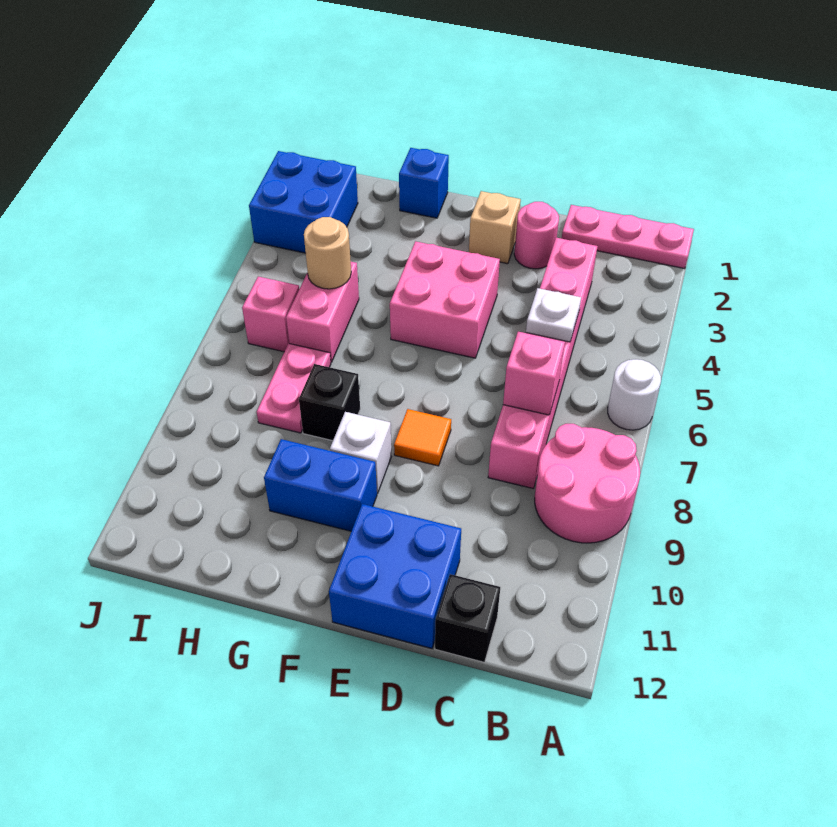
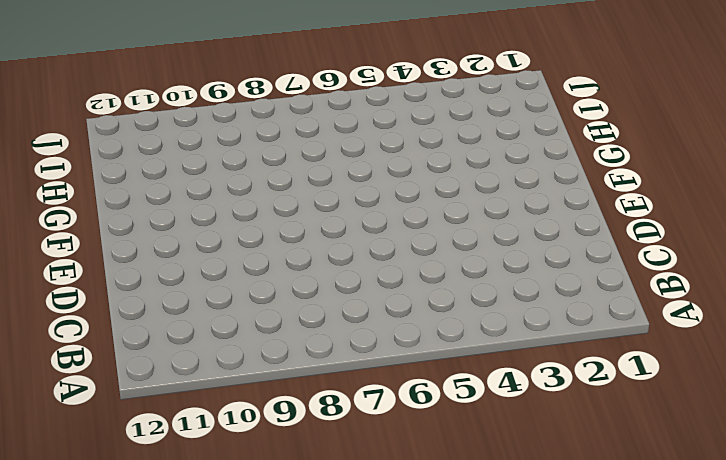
none -> pink plate A1:C1 level 1
none -> white round brick A6 level 1
none -> pink round brick A8:B9 level 1

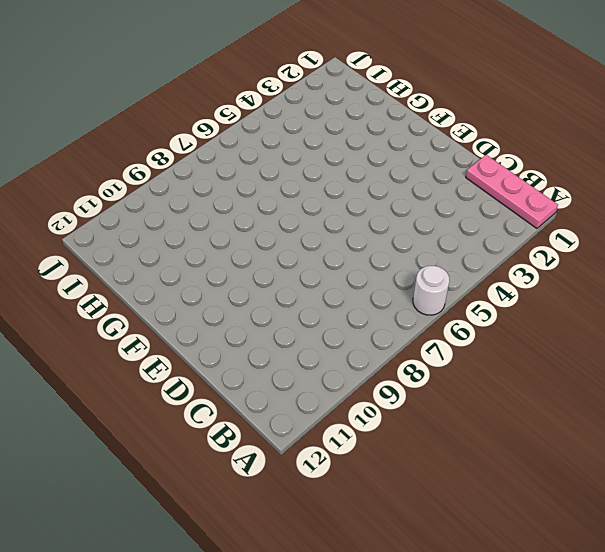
none -> pink round brick A8:B9 level 1
none -> pink brick C3:C8 level 1
none -> black brick C12 level 1

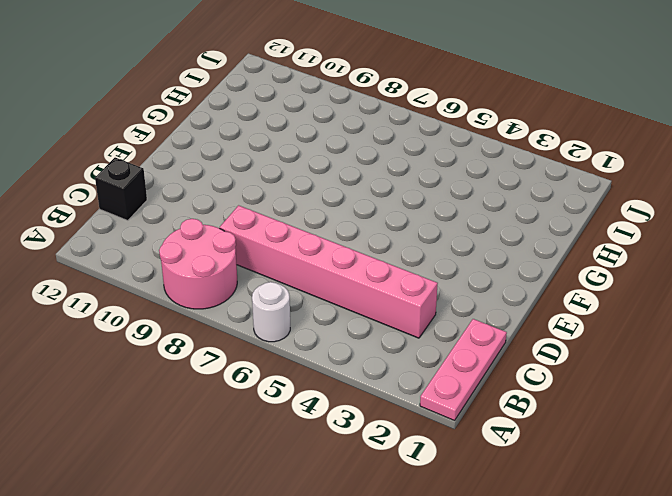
none -> pink round brick D2 level 1
none -> blue brick D11:E12 level 1
none -> tan brick E2 level 1

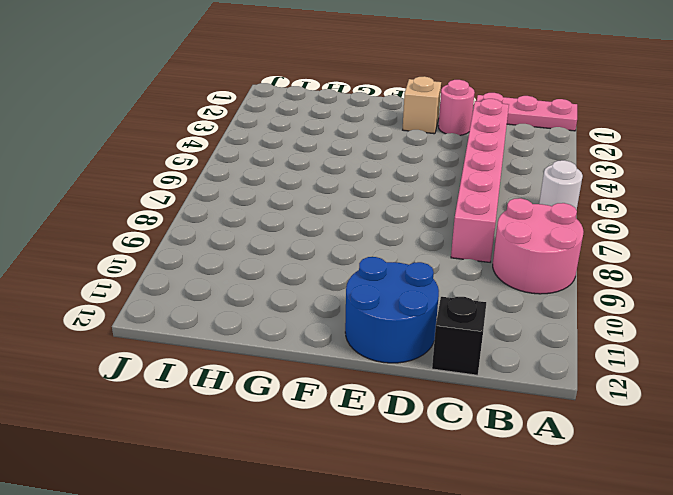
blue round brick D11:E12 level 1 -> blue brick D11:E12 level 1
none -> pink brick E4:F5 level 1
none -> orange tile E8 level 1
none -> white brick F9 level 1

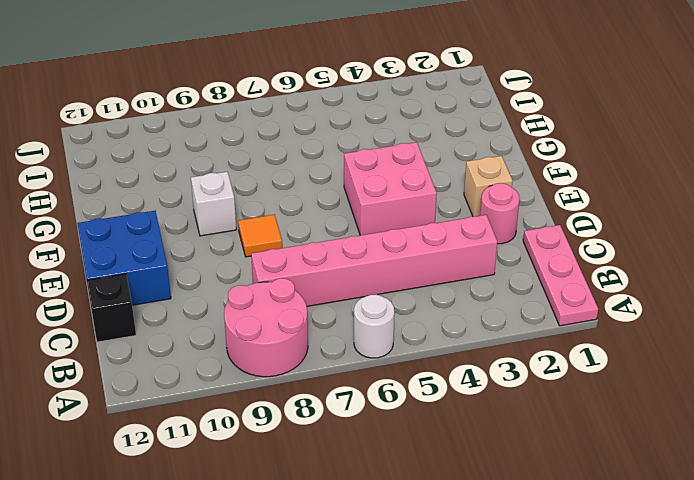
none -> blue brick F10:G10 level 1
none -> blue brick G1 level 1
none -> black brick G8 level 1

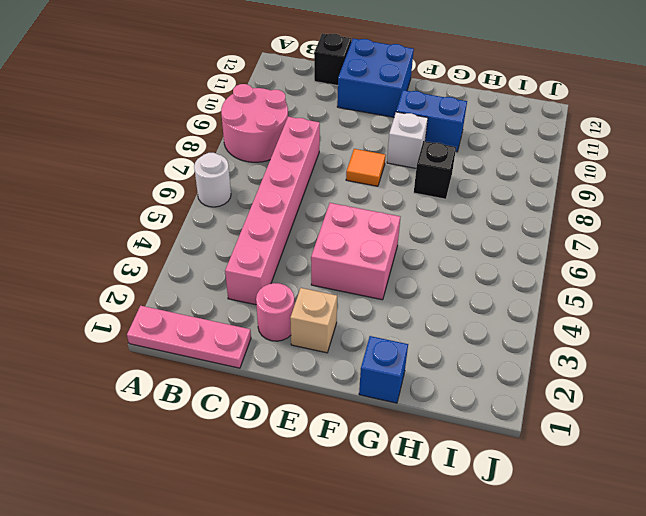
none -> pink brick H5:H6 level 1
none -> pink plate H7:H8 level 1
none -> blue brick I2:J3 level 1

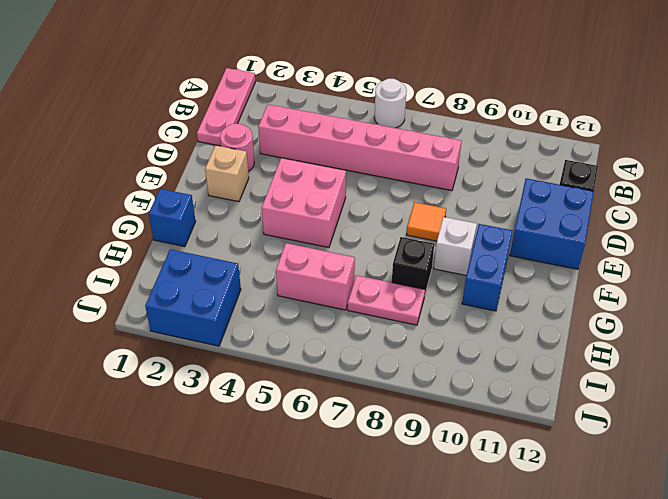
none -> pink round brick A8:B9 level 1
none -> pink brick I6 level 1
none -> white plate C5 level 2

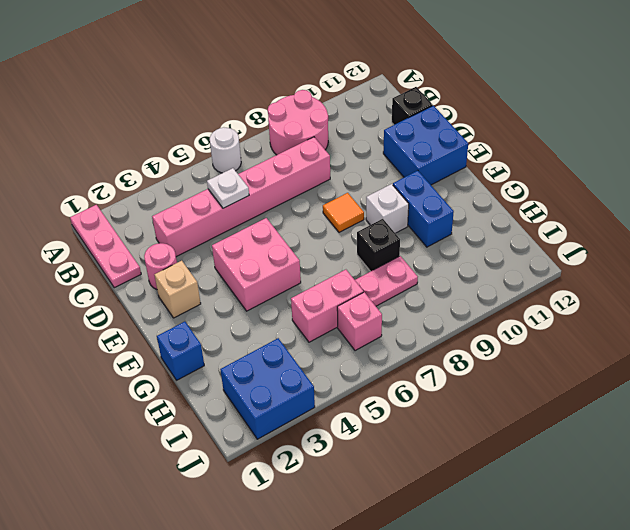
none -> pink brick C7 level 2
none -> tan round brick H5 level 2

